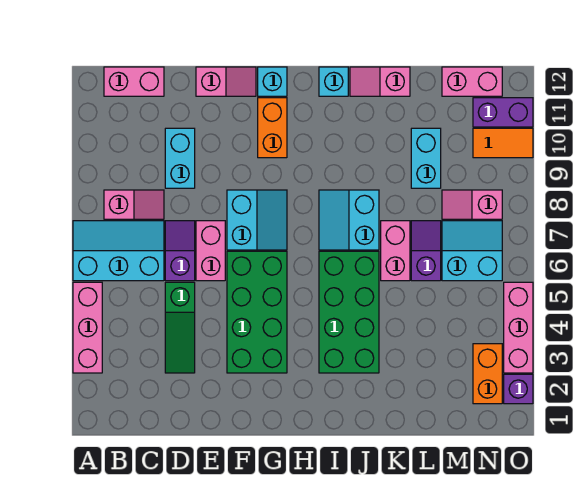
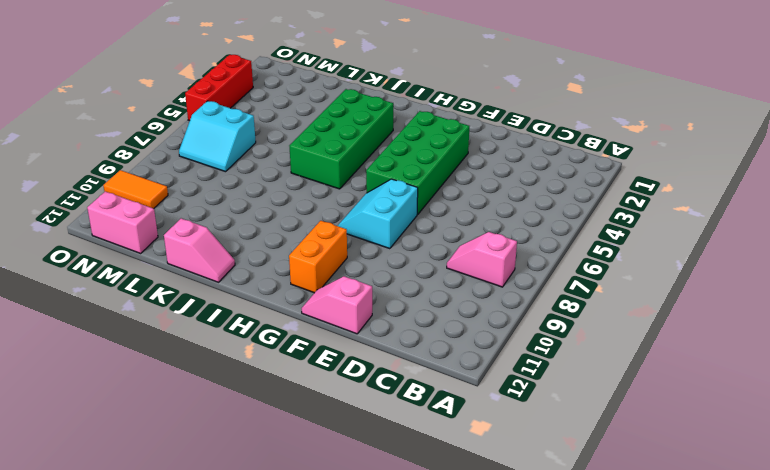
red brick O3:O5 level 1 -> pink brick O3:O5 level 1
none -> pink brick A3:A5 level 1
none -> cyan slope A6:C7 level 1 top 6
none -> pink brick B12:C12 level 1

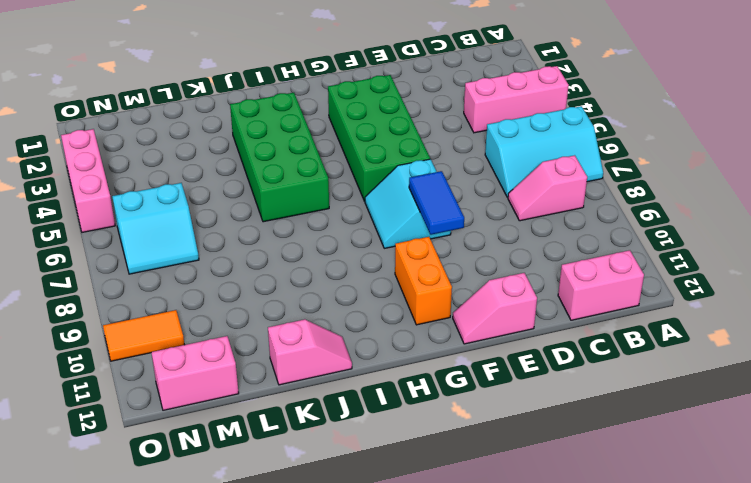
pink brick A4:C4 level 1 -> pink brick A3:A5 level 1
blue tile F8:F9 level 2 -> none
none -> green slope D3:D5 level 1 top 5
none -> purple slope D6:D7 level 1 top 6
none -> cyan brick D9:D10 level 1

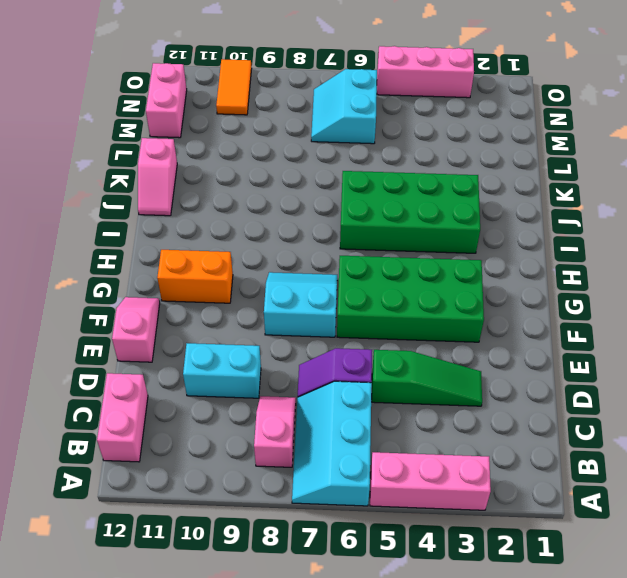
none -> pink brick E6:E7 level 1
none -> cyan brick G12 level 1
none -> cyan slope I7:J8 level 1 top J

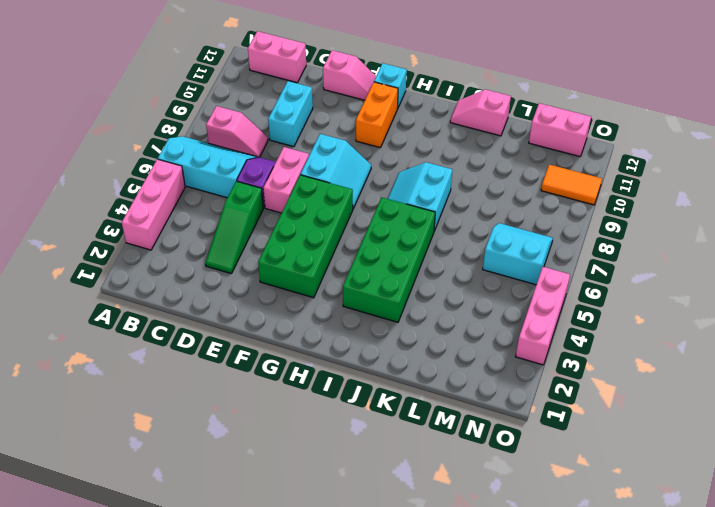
none -> cyan brick I12 level 1
none -> pink brick K6:K7 level 1
none -> purple slope L6:L7 level 1 top 6

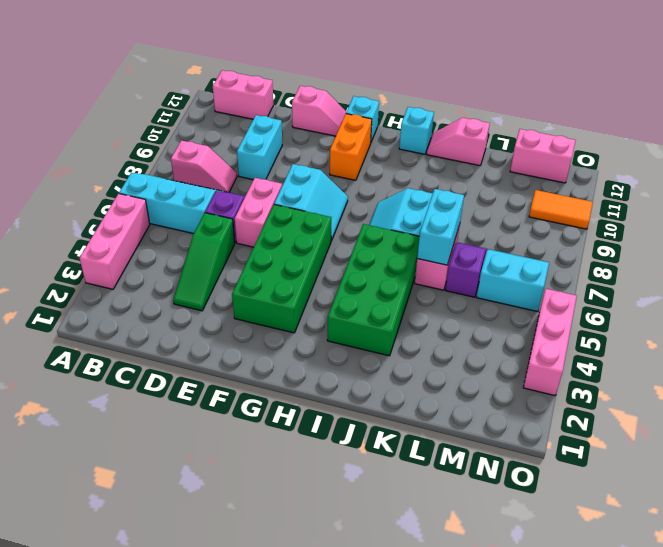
cyan brick K6:K7 level 2 -> cyan brick L9:L10 level 1
none -> pink slope M8:N8 level 1 top N
none -> orange brick N2:N3 level 1
none -> purple brick N11:O11 level 1

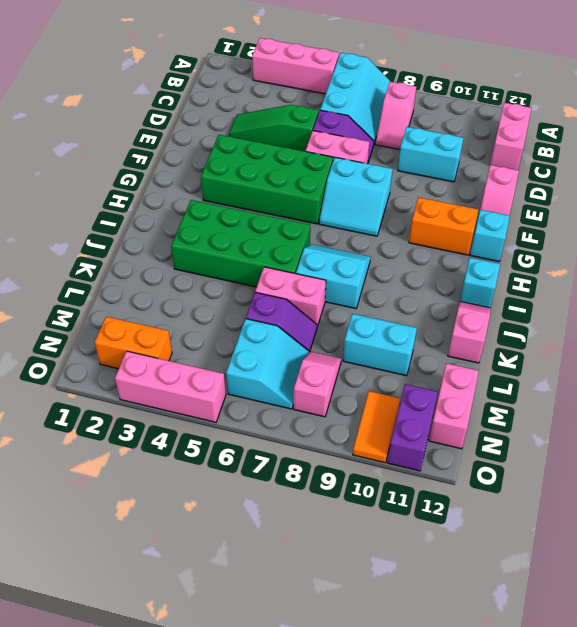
none -> purple brick O2 level 1

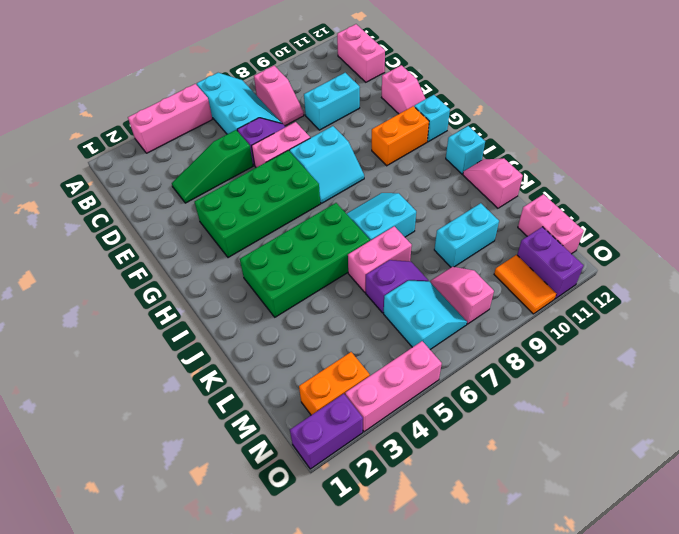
purple brick O1:O2 level 1 -> purple brick O2 level 1

